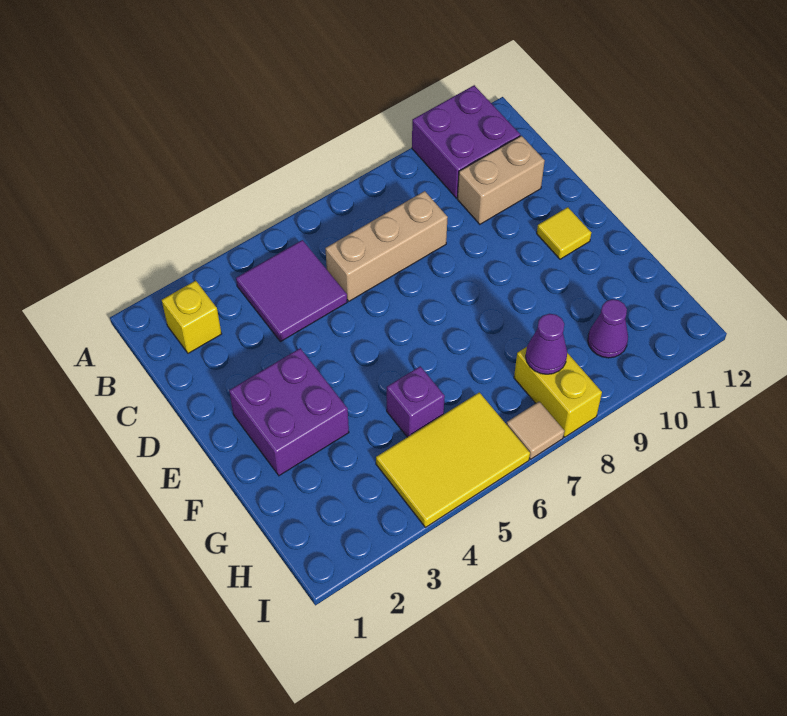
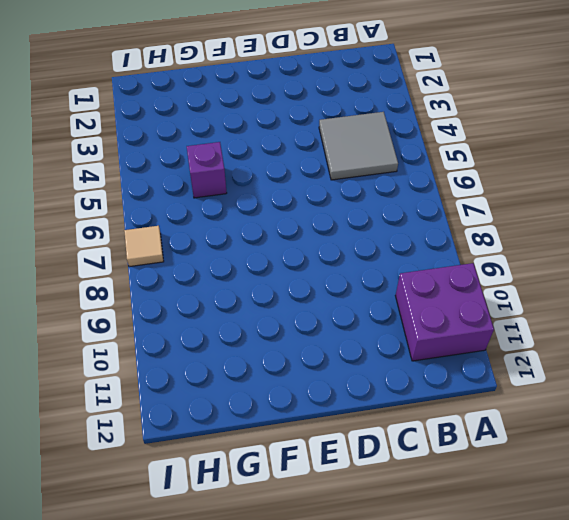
grey tile B4:C5 level 1 -> purple tile B4:C5 level 1
none -> yellow brick B2 level 1
none -> tan brick C6:C8 level 1
none -> tan brick C10:C11 level 1

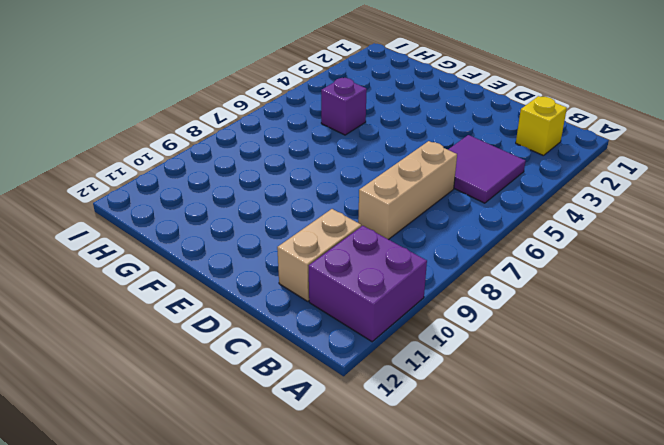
none -> purple brick E2:F3 level 1
none -> yellow tile E11 level 1
none -> yellow tile H4:I6 level 1

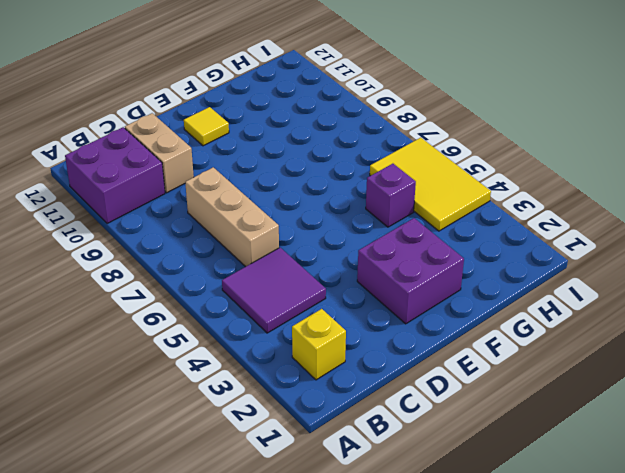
none -> yellow brick H8:I8 level 1
none -> purple cone H10 level 1
none -> tan tile I7 level 1

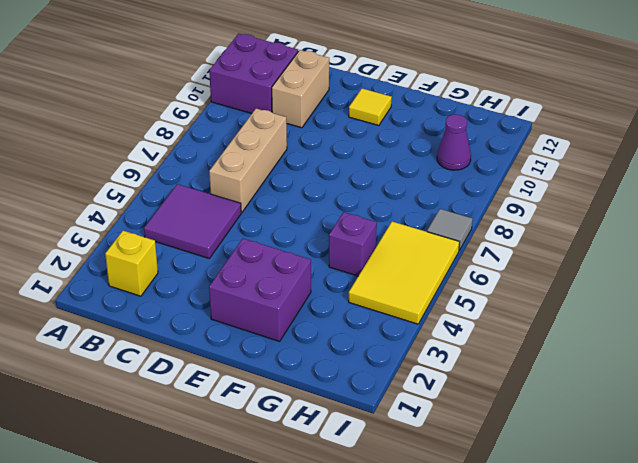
grey tile I7 level 1 -> tan tile I7 level 1
none -> yellow brick H8:I8 level 1
none -> purple cone H8 level 2

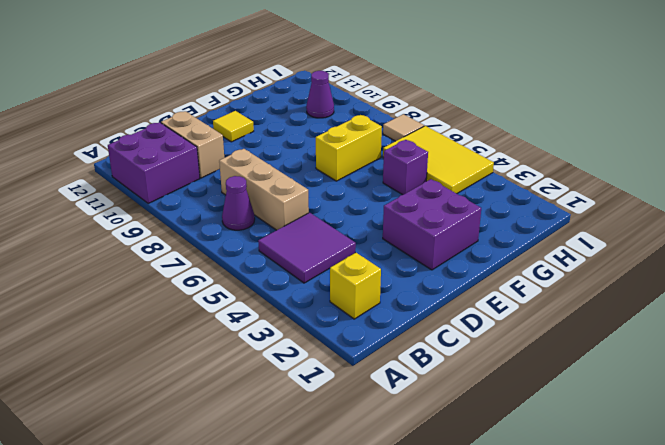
purple cone B7 level 1 -> purple cone H8 level 2
yellow brick F7:G7 level 1 -> yellow brick H8:I8 level 1

